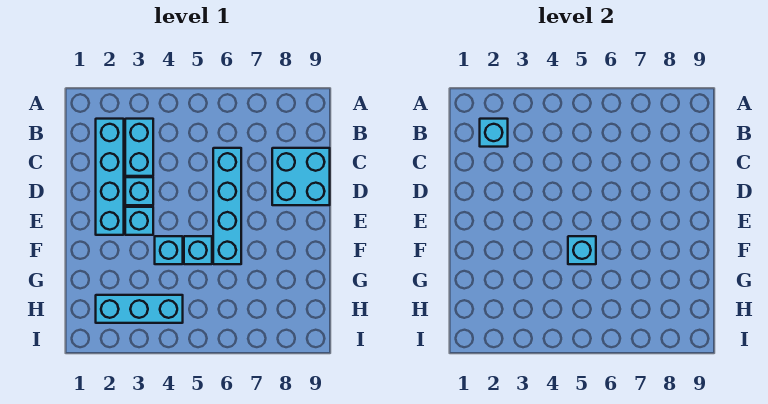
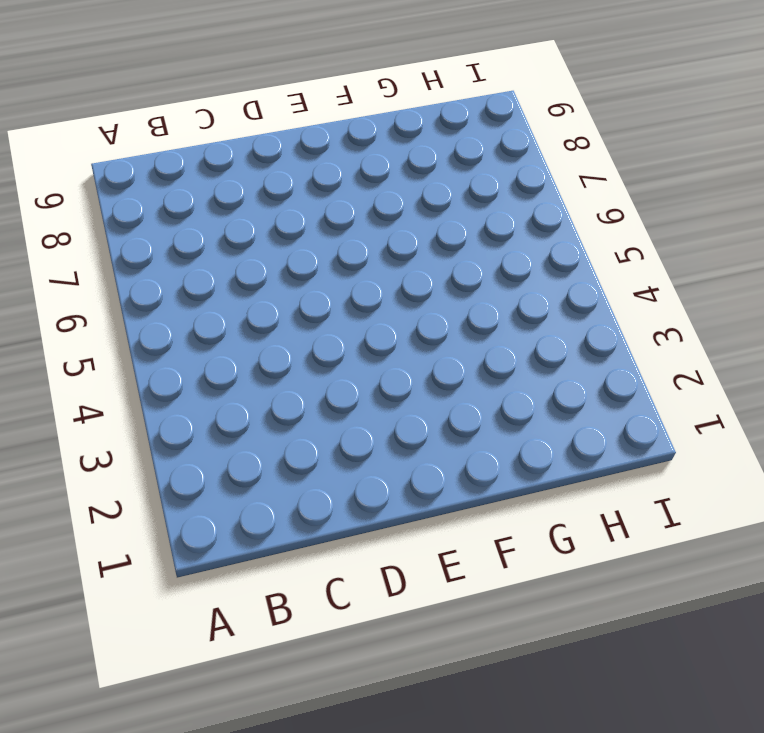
none -> cyan brick B2:E2 level 1
none -> cyan brick B3:C3 level 1

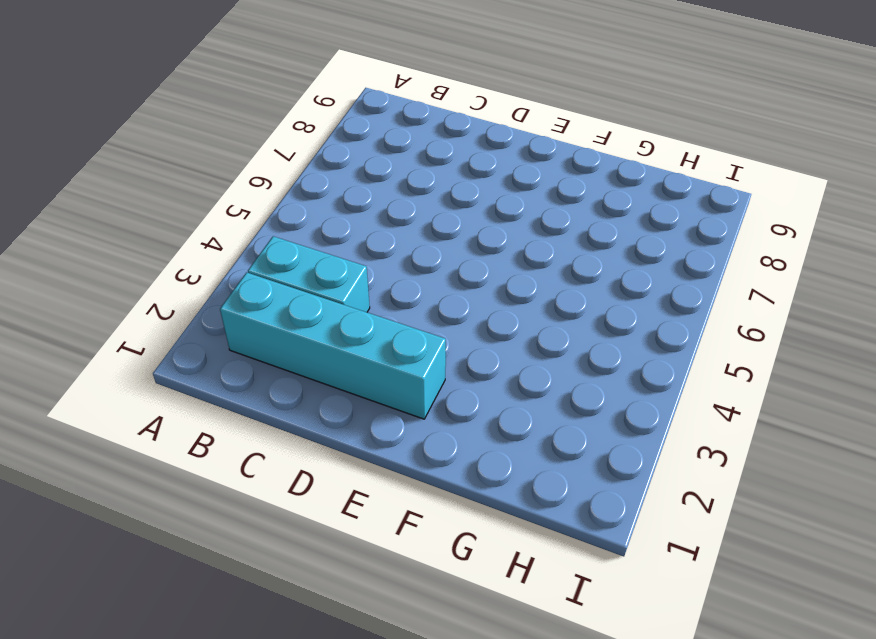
none -> cyan brick C6:F6 level 1
none -> cyan brick C8:D9 level 1

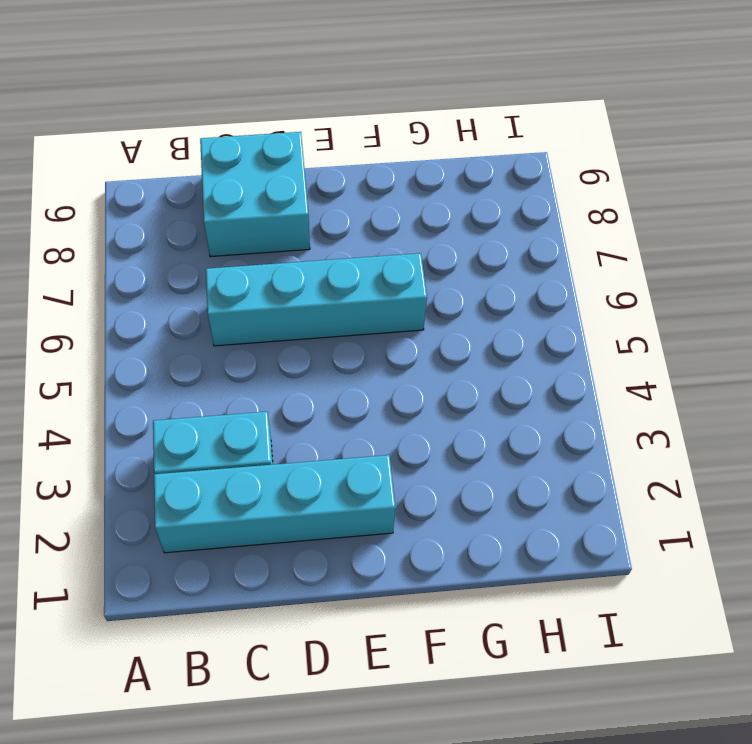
none -> cyan brick D3 level 1
none -> cyan brick E3 level 1

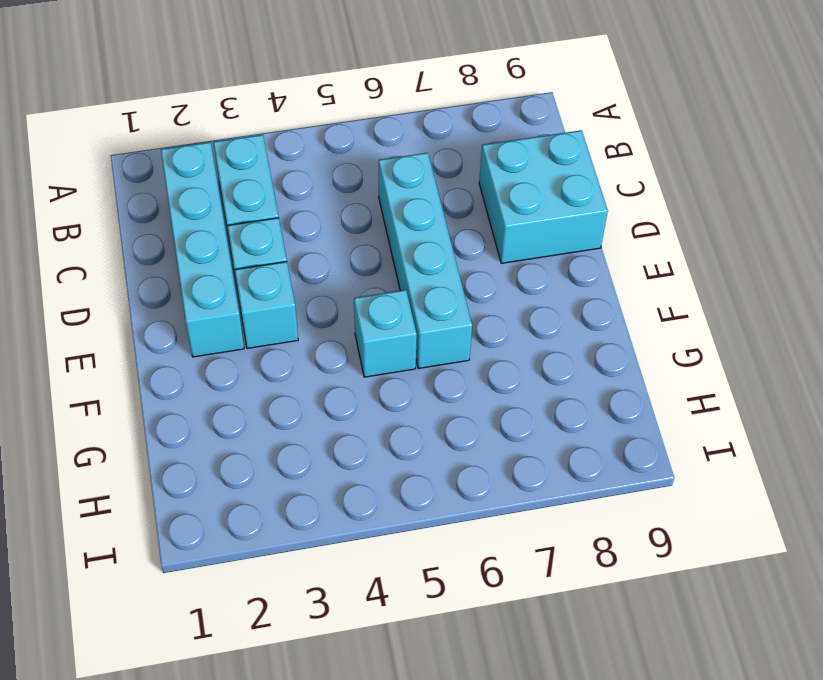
none -> cyan brick F4 level 1
none -> cyan brick H2:H4 level 1

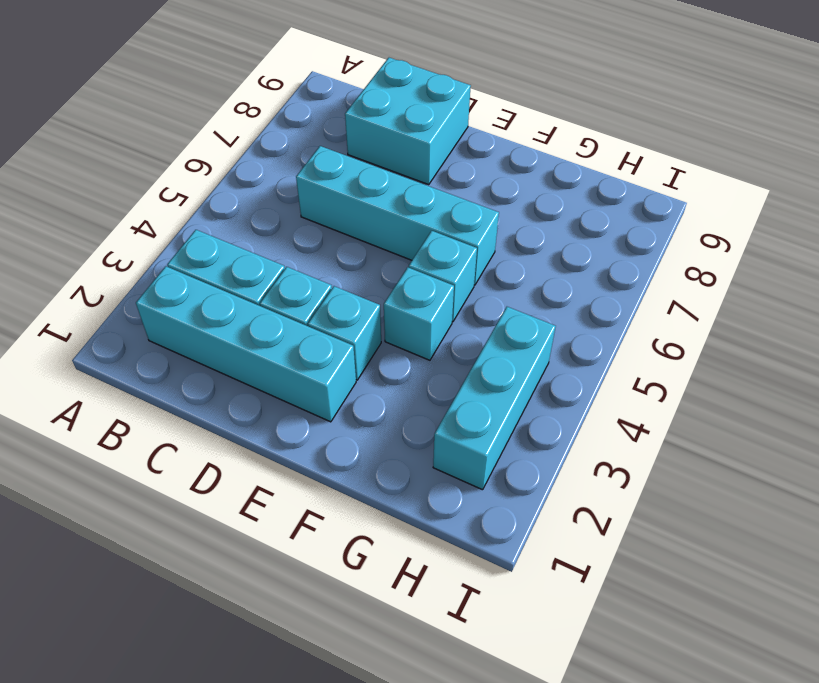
none -> cyan brick B2 level 2
none -> cyan brick F5 level 2

